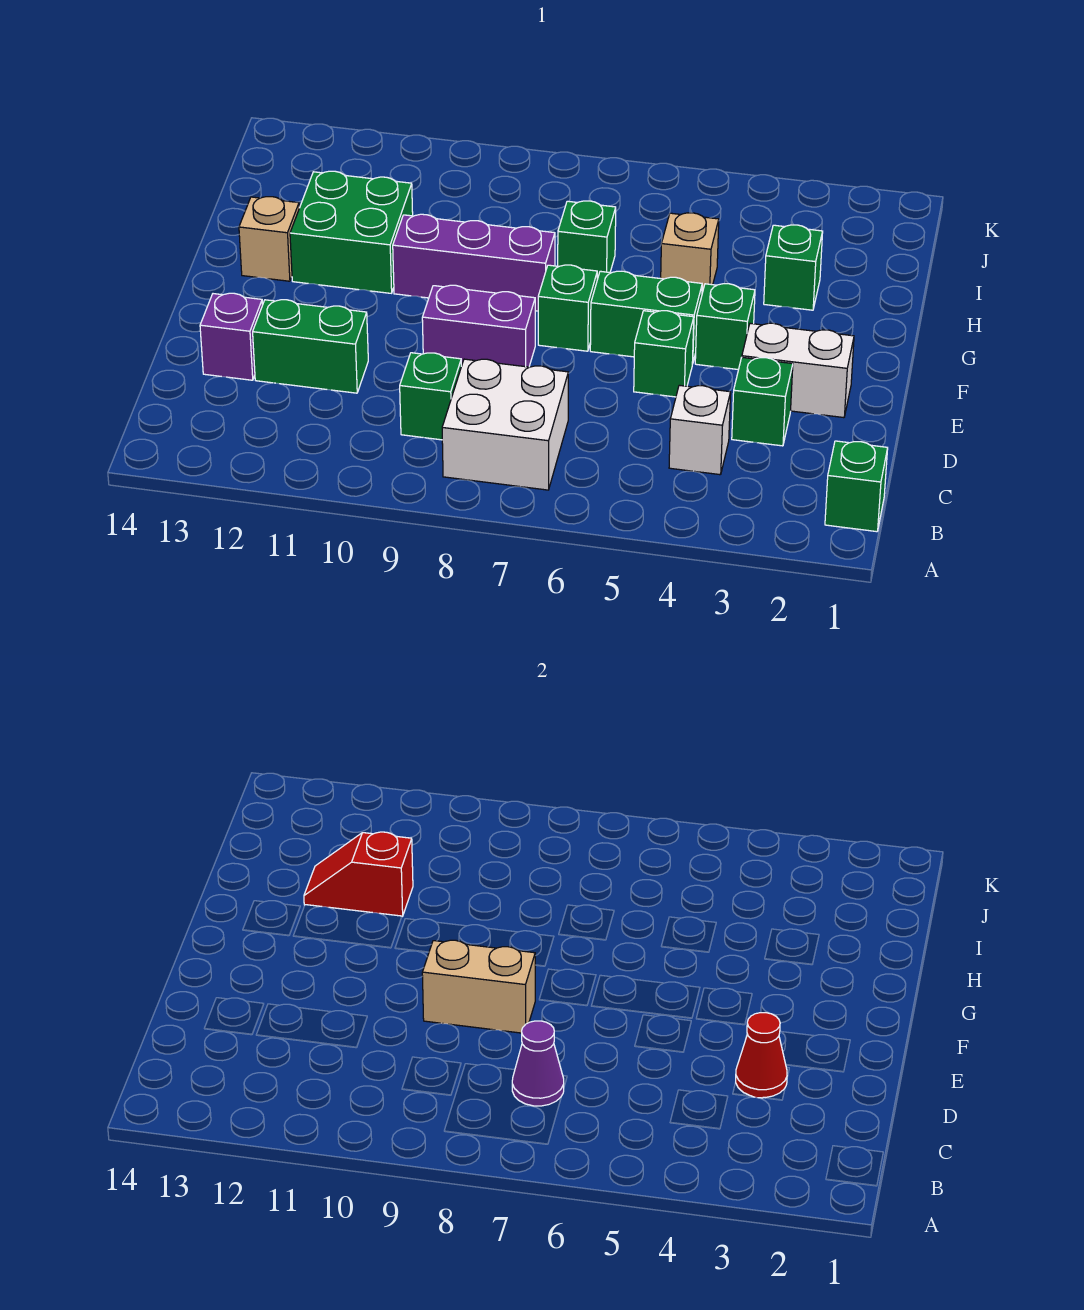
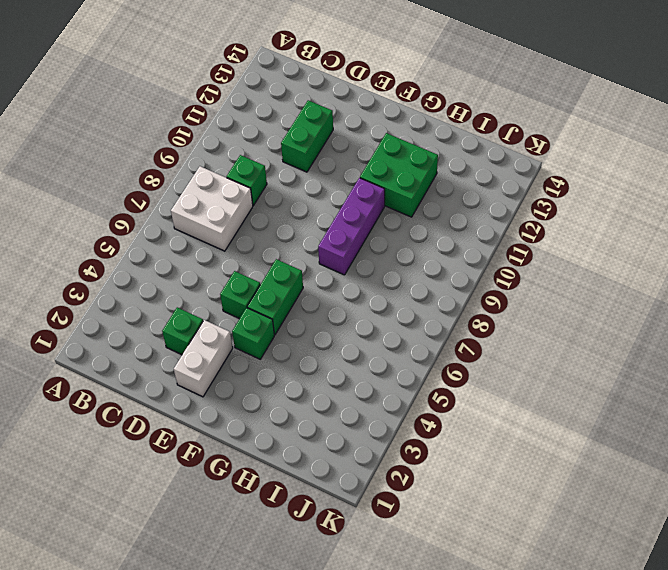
none -> green brick B1 level 1
none -> white brick C4 level 1
none -> purple brick D13 level 1

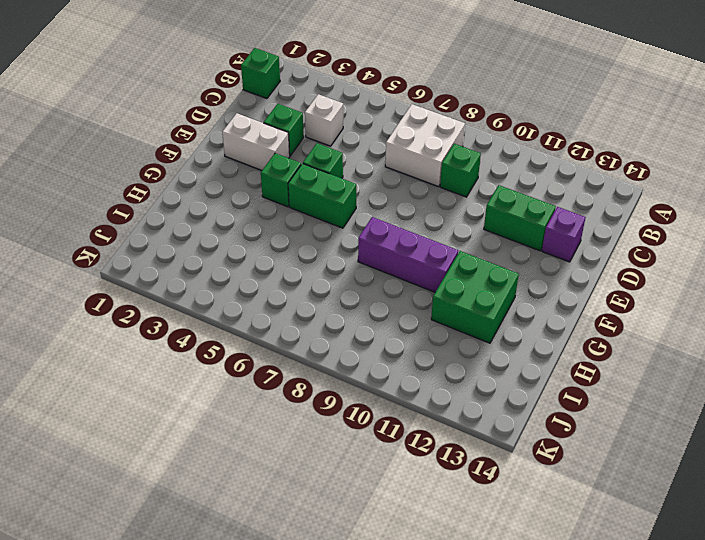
none -> purple brick E8:E9 level 1
none -> green brick F7 level 1
none -> tan brick G13 level 1

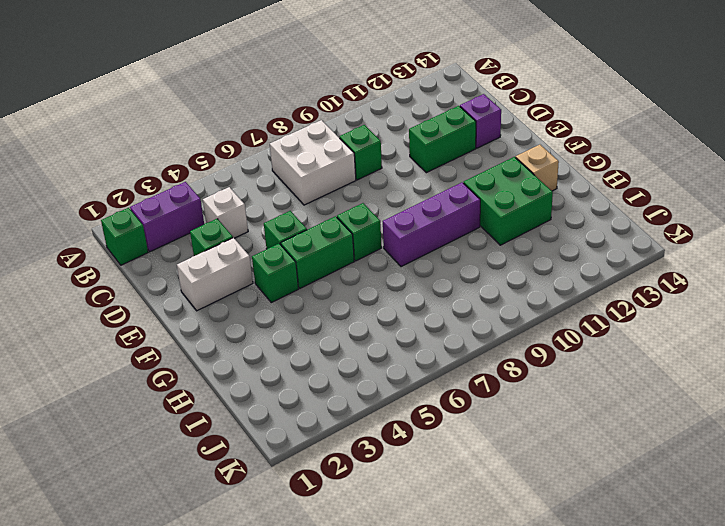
purple brick B2:B3 level 1 -> purple brick E8:E9 level 1
none -> green brick H3 level 1
none -> tan brick H5 level 1
none -> green brick H7 level 1

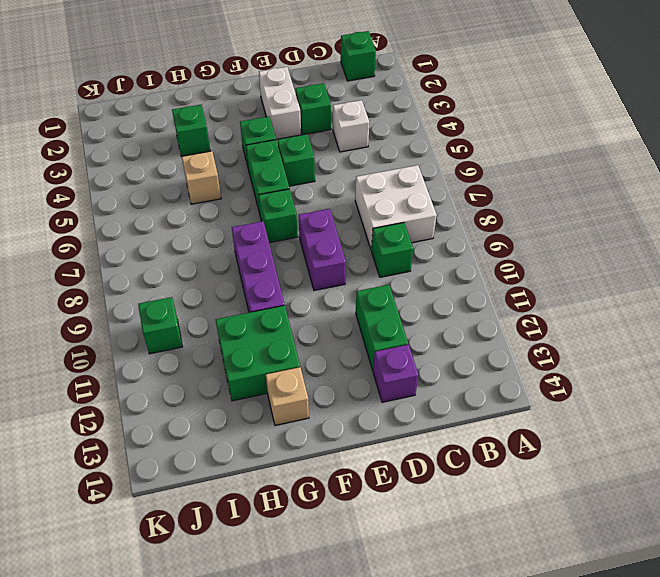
green brick J10 level 1 -> green brick H7 level 1
none -> purple cone C7 level 2
none -> red cone D3 level 2
none -> tan brick E8:E9 level 2

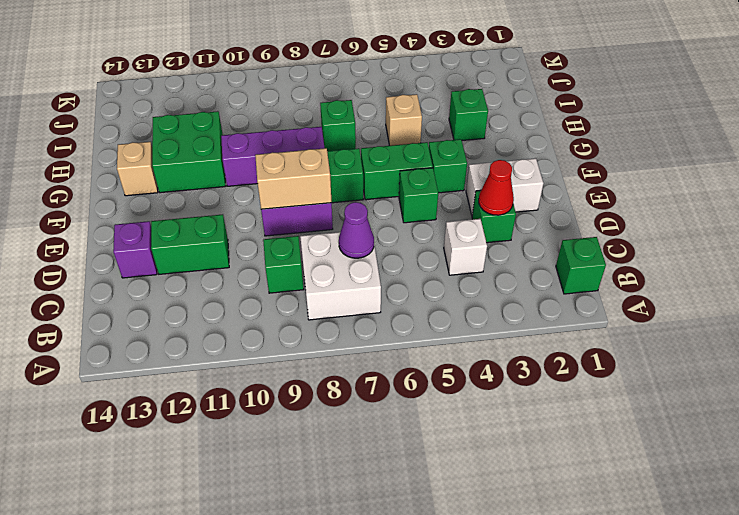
none -> red slope H11:H12 level 2 top 11

